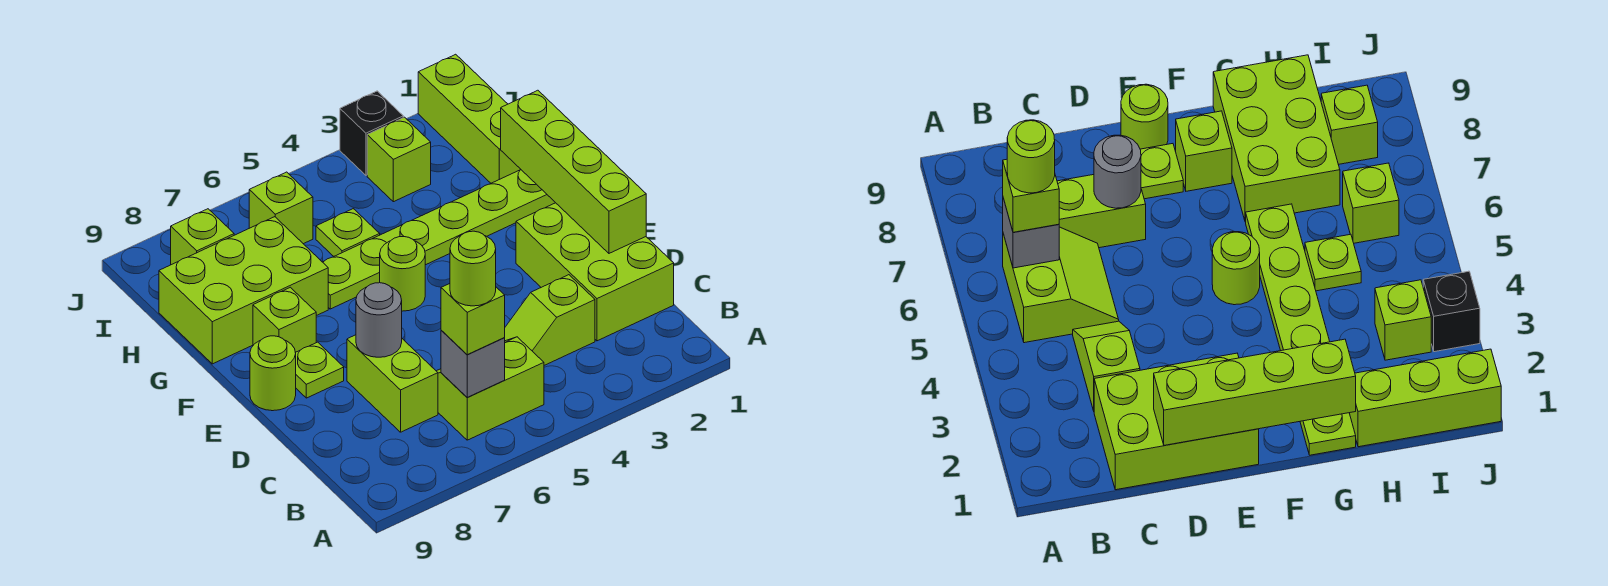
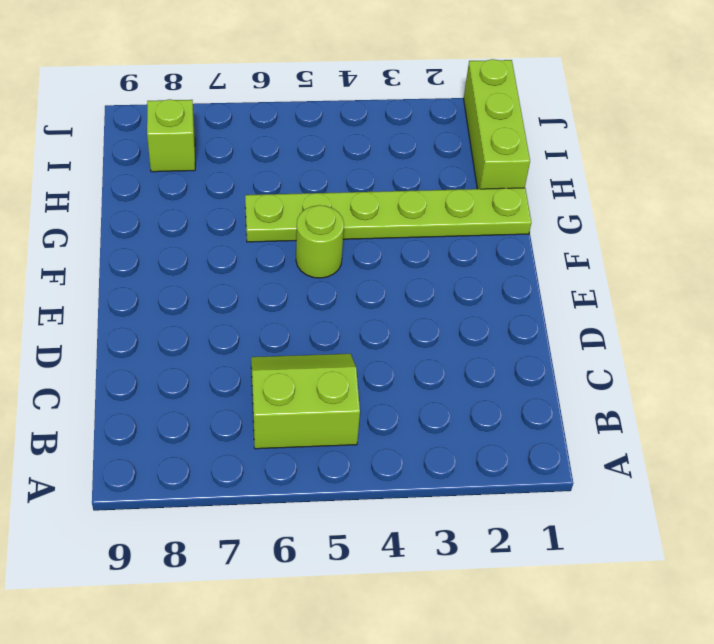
none -> lime brick C1:E2 level 1
none -> lime slope C3:C4 level 1 top 3
none -> lime brick C7:D7 level 1

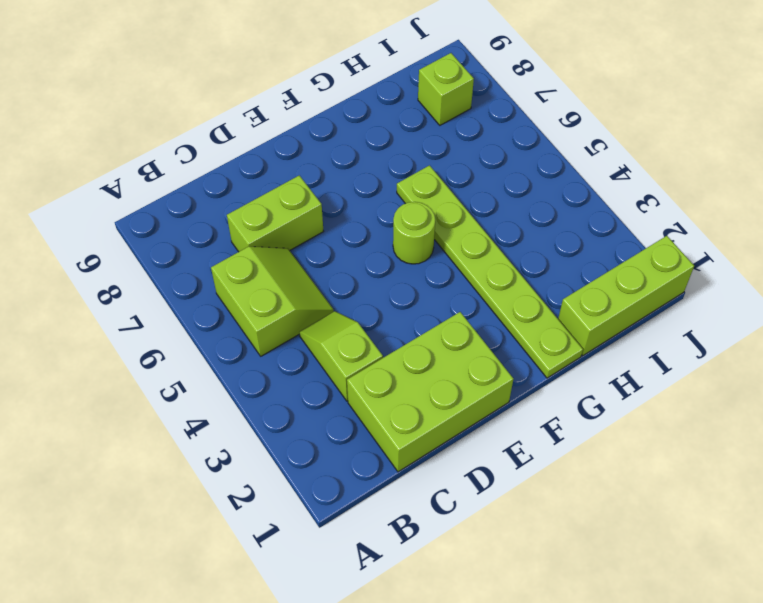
none -> lime plate E8 level 1
none -> lime round brick E9 level 1
none -> lime brick F8 level 1

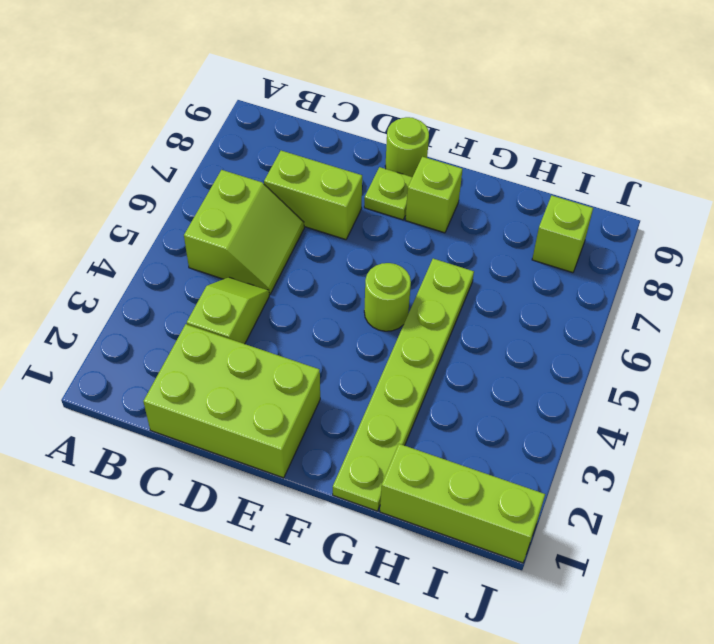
none -> lime brick G7:H9 level 1
none -> lime plate H5 level 1
none -> lime brick I3 level 1

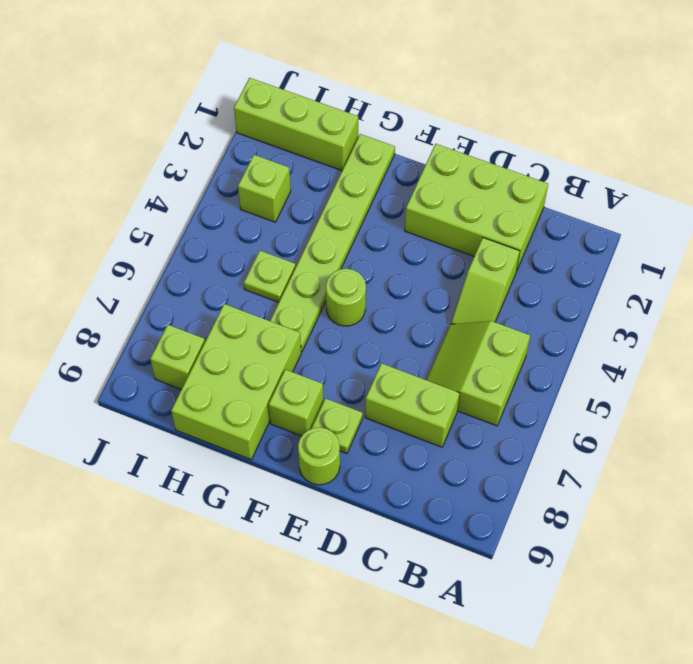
none -> lime brick I6 level 1
none -> black brick J3 level 1
none -> grey brick B6 level 2

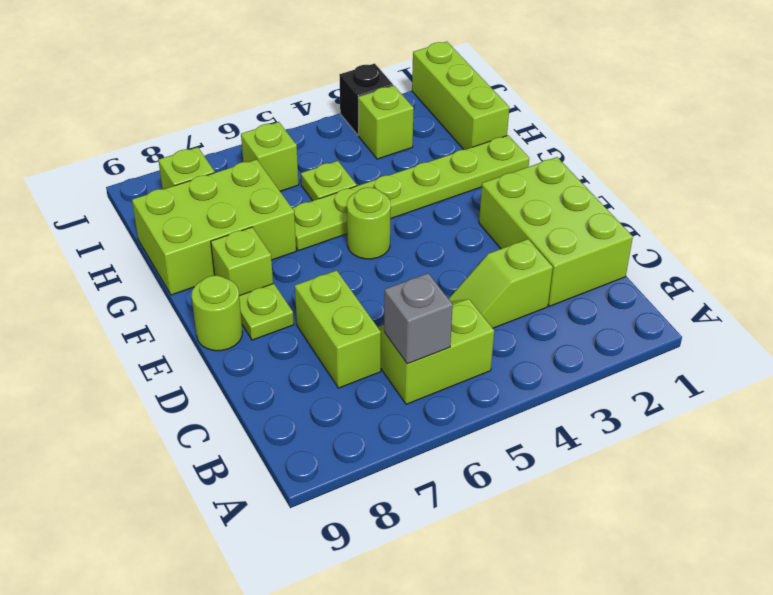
none -> lime brick D1:G1 level 2
none -> grey round brick D7 level 2
none -> lime brick B6 level 3

